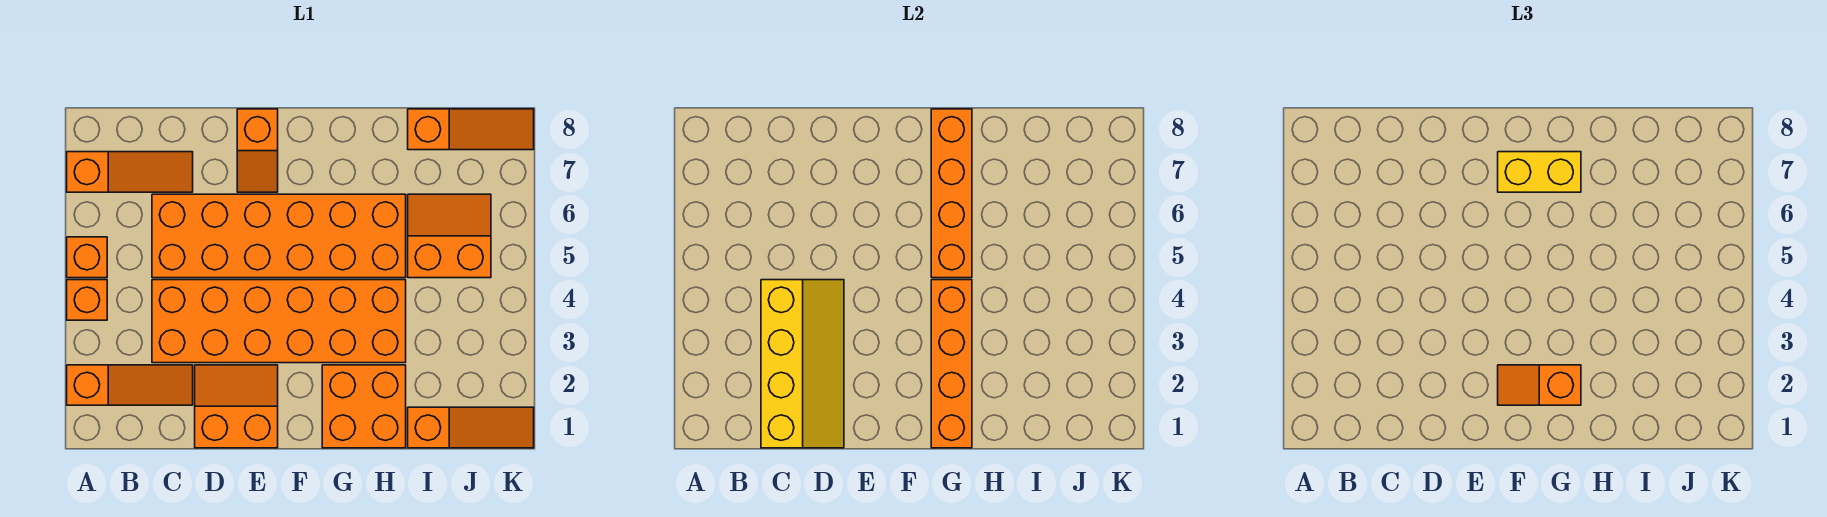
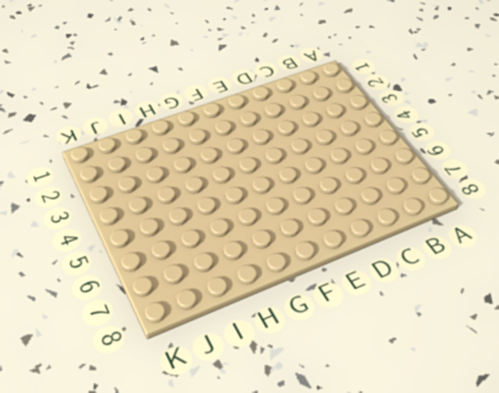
none -> orange slope A2:C2 level 1 top A
none -> orange brick A4 level 1
none -> orange brick A5 level 1

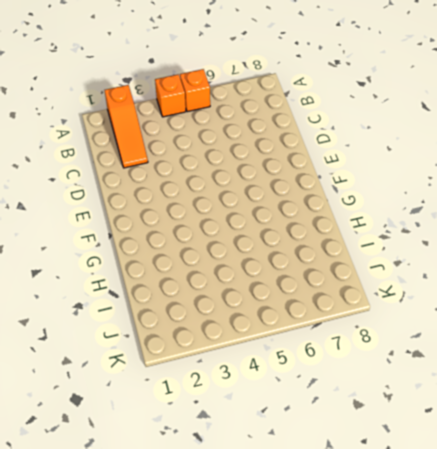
none -> orange slope A7:C7 level 1 top A
none -> orange brick C3:H4 level 1
none -> orange brick C5:H6 level 1

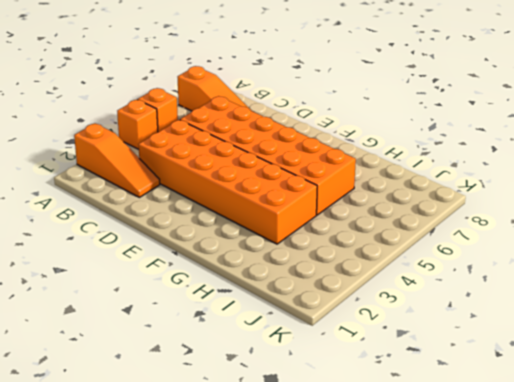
none -> orange slope D1:E2 level 1 top 1
none -> orange slope E7:E8 level 1 top 8
none -> orange brick G1:H2 level 1

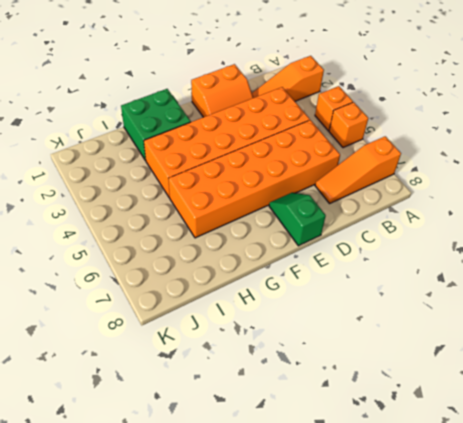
green slope E7:E8 level 1 top 8 -> orange slope E7:E8 level 1 top 8
green brick G1:H2 level 1 -> orange brick G1:H2 level 1
none -> orange slope I1:K1 level 1 top I
none -> orange slope I5:J6 level 1 top 5
none -> orange slope I8:K8 level 1 top I

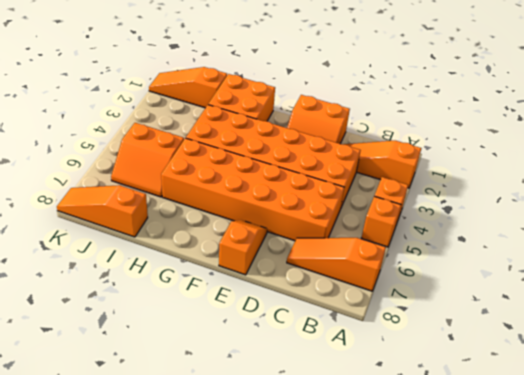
none -> yellow slope C1:D4 level 2 top C
none -> orange brick G1:G4 level 2
none -> orange brick G5:G8 level 2

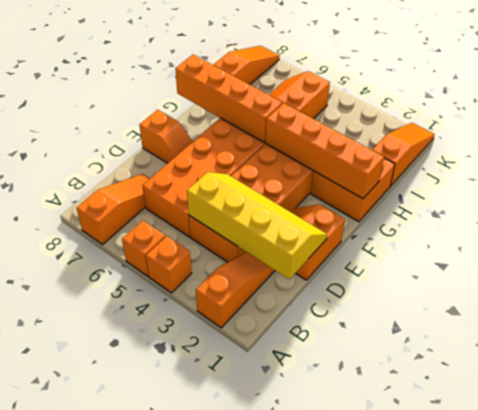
none -> orange slope F2:G2 level 3 top G
none -> yellow brick F7:G7 level 3

